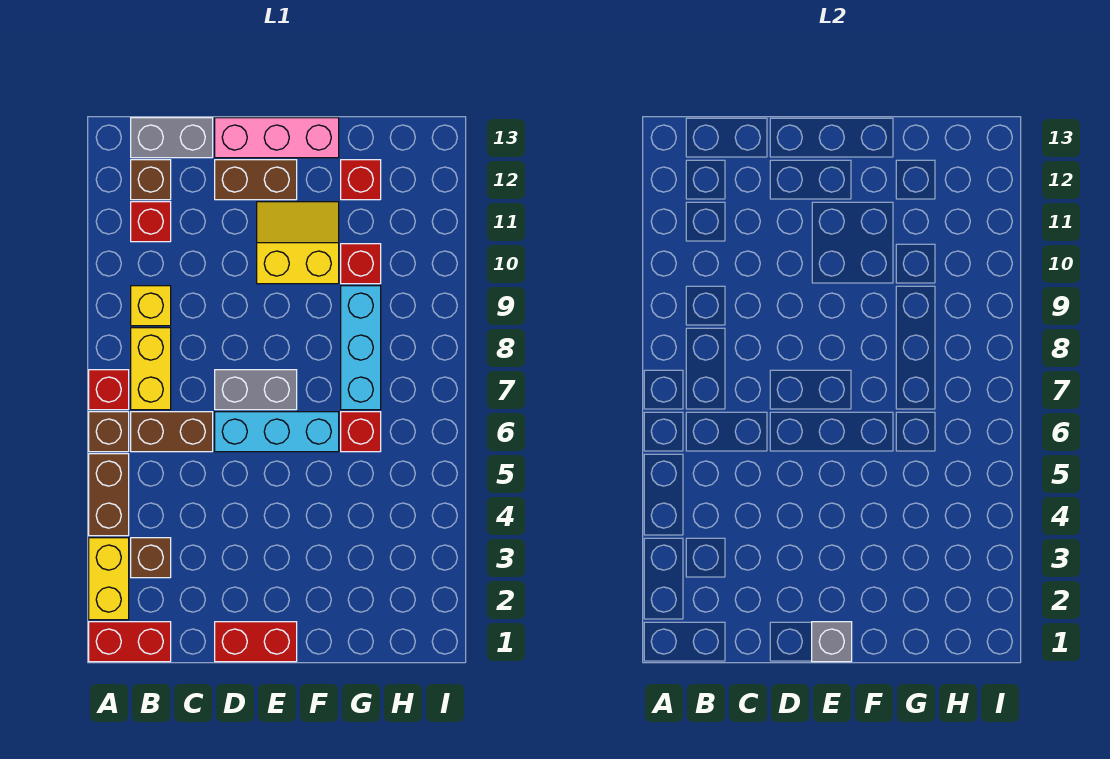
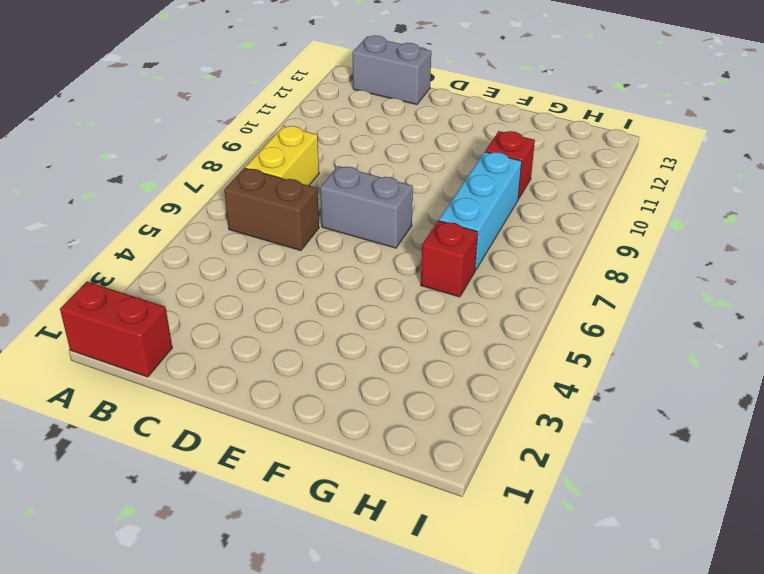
none -> yellow brick A2:A3 level 1
none -> brown brick A4:A5 level 1
none -> brown brick A6 level 1

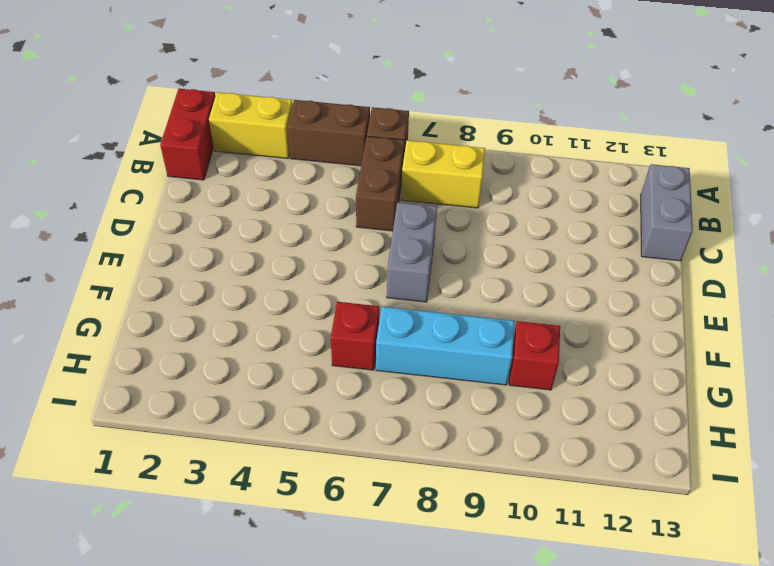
none -> red brick A7 level 1
none -> brown brick B3 level 1
none -> yellow brick B9 level 1

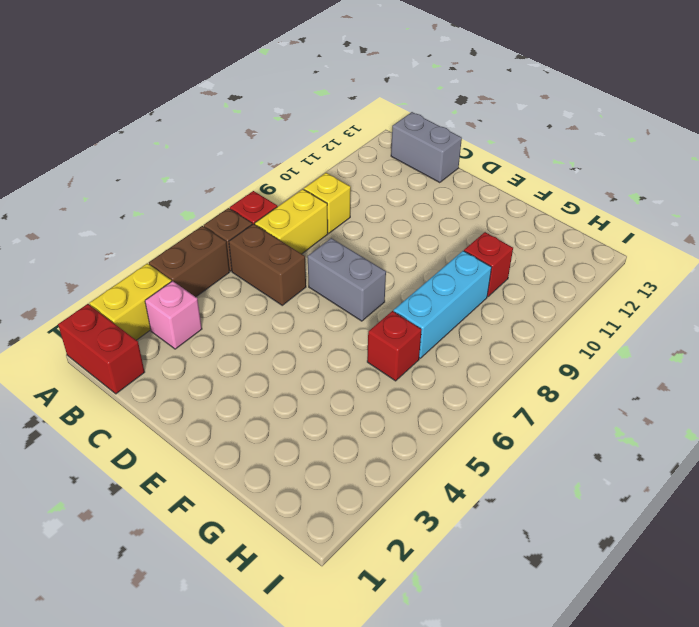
pink brick B3 level 1 -> brown brick B3 level 1
none -> red brick B11 level 1
none -> brown brick B12 level 1
none -> red brick D1:E1 level 1

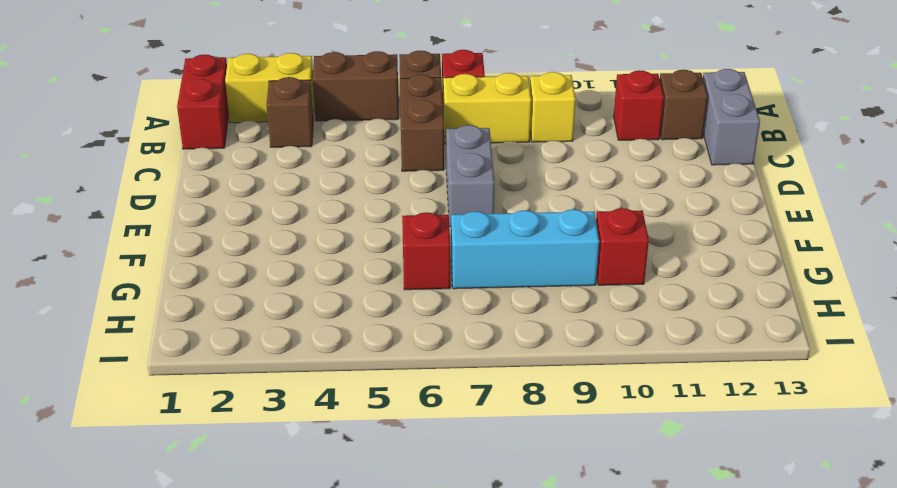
none -> red brick D1:E1 level 1
none -> cyan brick D6:F6 level 1
none -> brown brick D12:E12 level 1

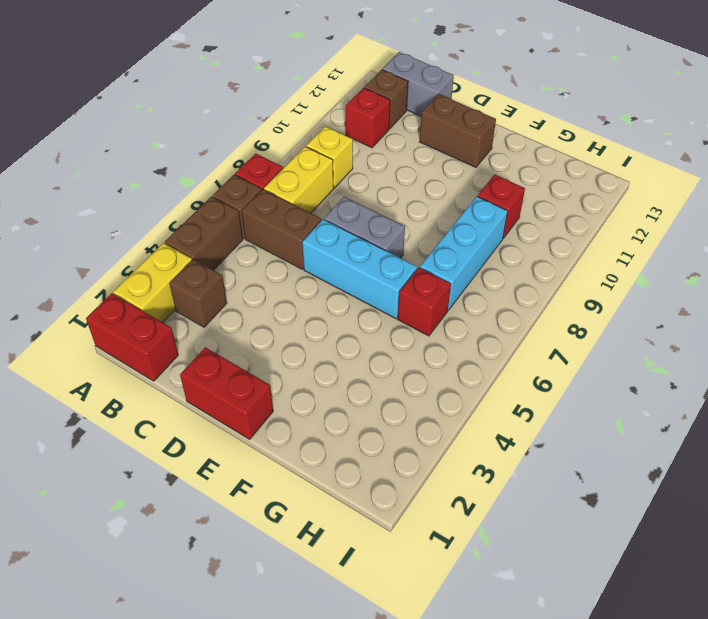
none -> pink brick D13:F13 level 1
none -> yellow slope E10:F11 level 1 top 10
none -> red brick G12 level 1

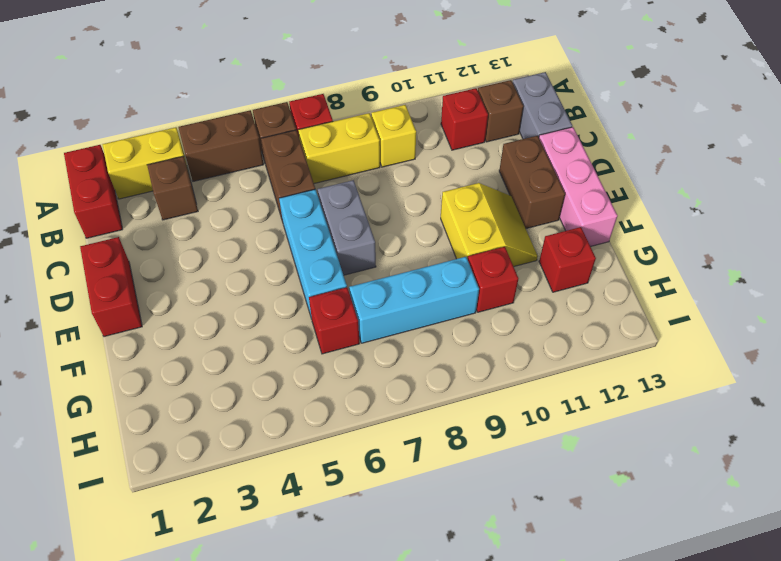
none -> grey brick E1 level 2

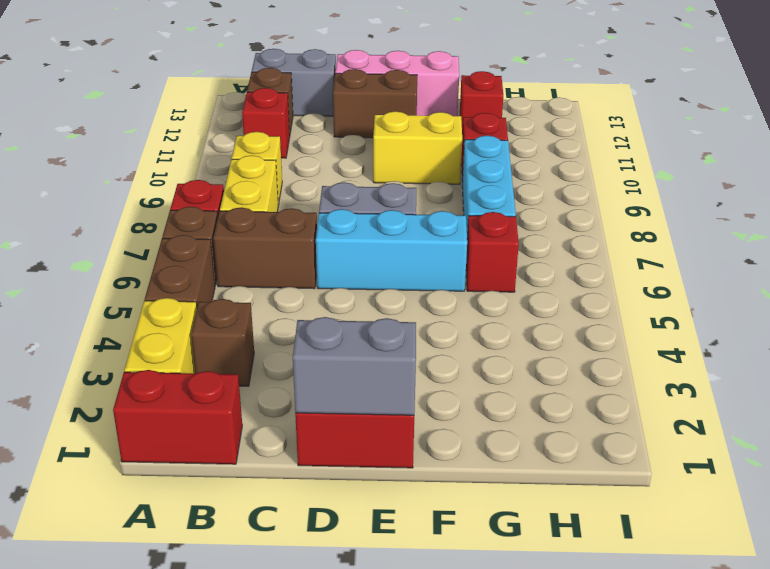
grey brick D1:E1 level 2 -> grey brick E1 level 2

